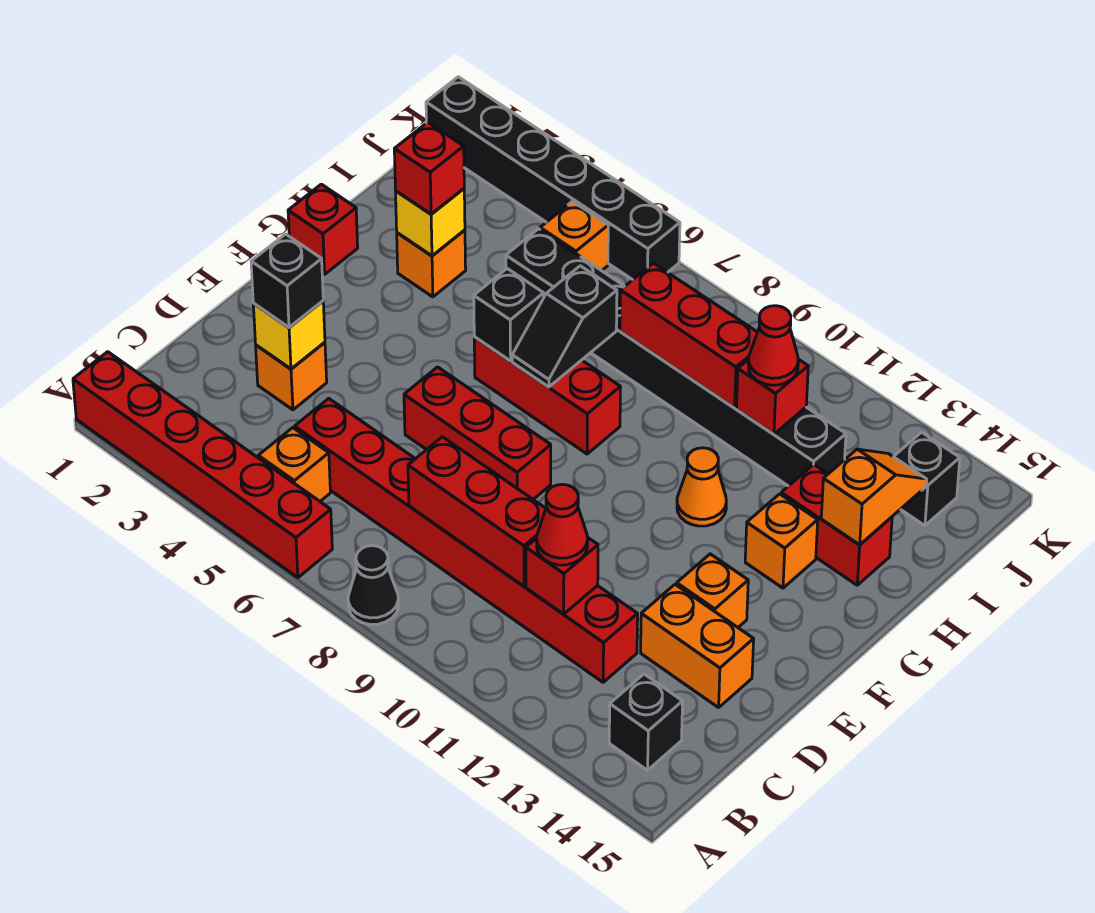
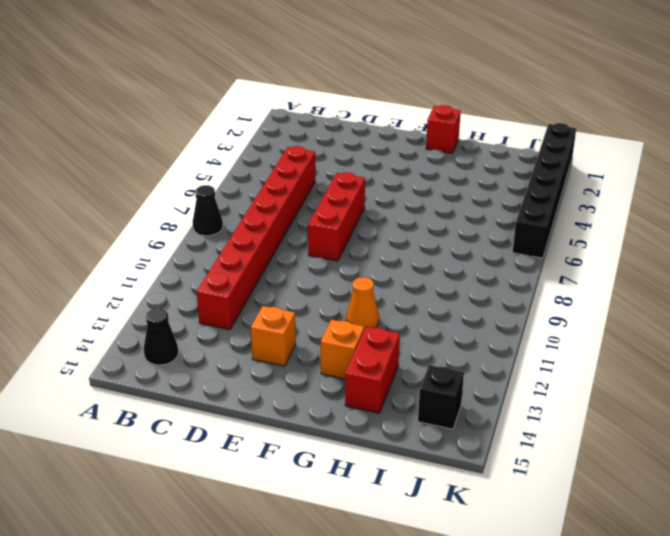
black cone B14 level 1 -> black brick B14 level 1
none -> red brick A1:A6 level 1
none -> orange brick B5 level 1
none -> orange brick D3 level 1
none -> orange brick D13:D14 level 1

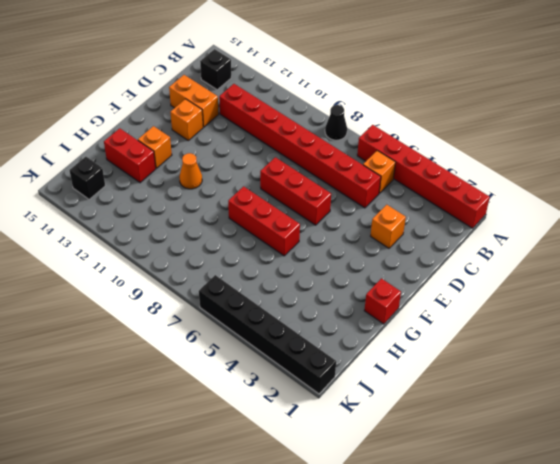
none -> orange brick H3 level 1
none -> black brick I5:I12 level 1
none -> orange brick J5 level 1
none -> red brick C8:C10 level 2

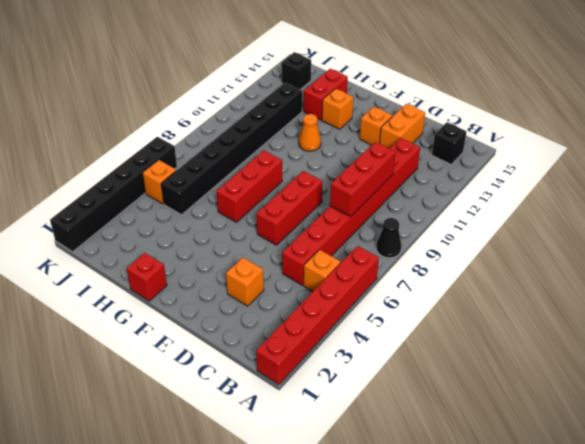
none -> orange brick H3 level 1
none -> red brick C11 level 2
none -> yellow brick D3 level 2
none -> black brick G6 level 2

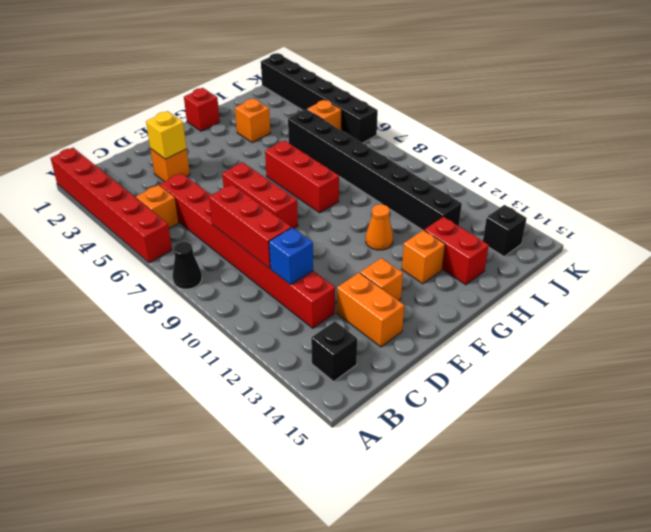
blue brick C11 level 2 -> red brick C11 level 2
none -> black brick G6 level 2
none -> black slope G7:H7 level 2 top H
none -> yellow brick H3 level 2
none -> orange slope H14:I14 level 2 top H

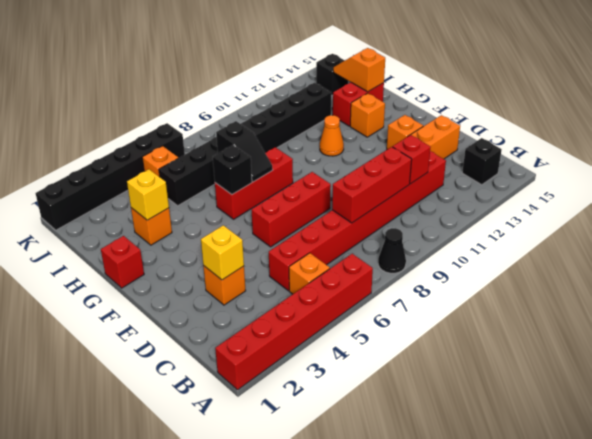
none -> red brick I8:I10 level 2
none -> red brick I11 level 2
none -> red cone C11 level 3
none -> black brick D3 level 3

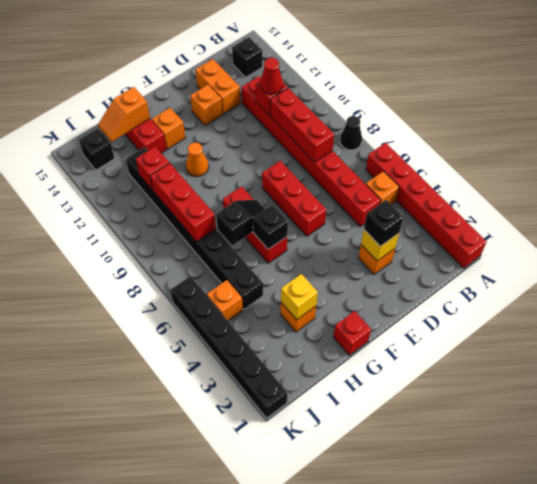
none -> red brick H3 level 3
none -> red cone I11 level 3

